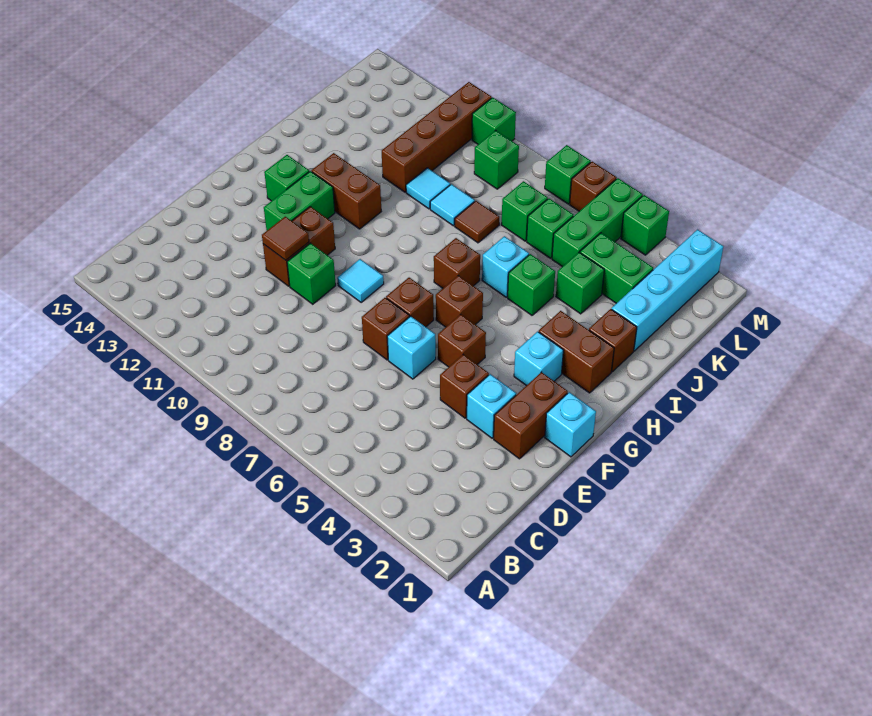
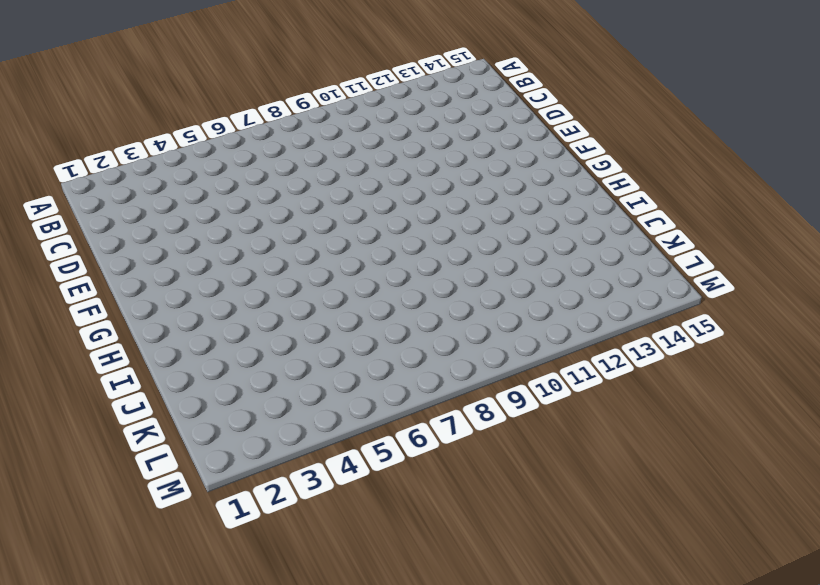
none -> brown brick E2:F2 level 1
none -> cyan brick E3 level 1
none -> brown brick E4 level 1
none -> cyan brick E6 level 1

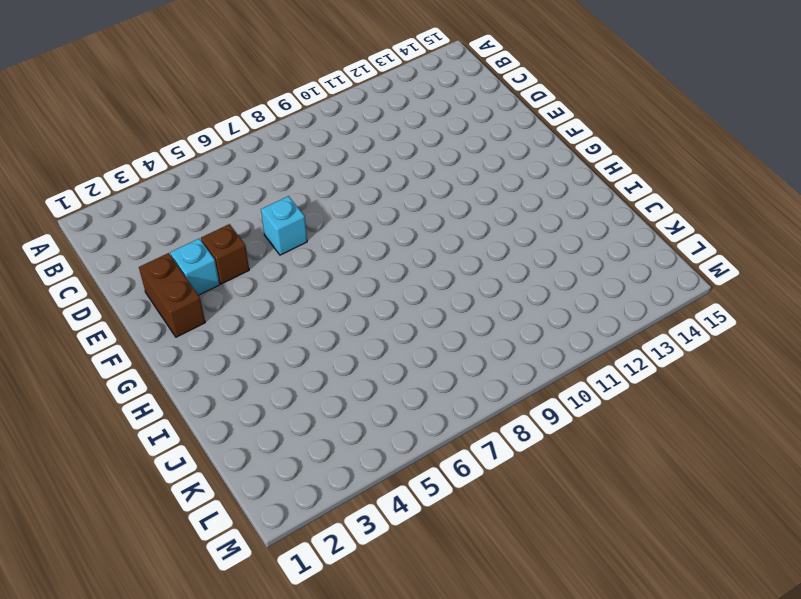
none -> brown brick E7 level 1
none -> green brick E10 level 1
none -> brown brick E11:F11 level 1
none -> cyan brick F1 level 1

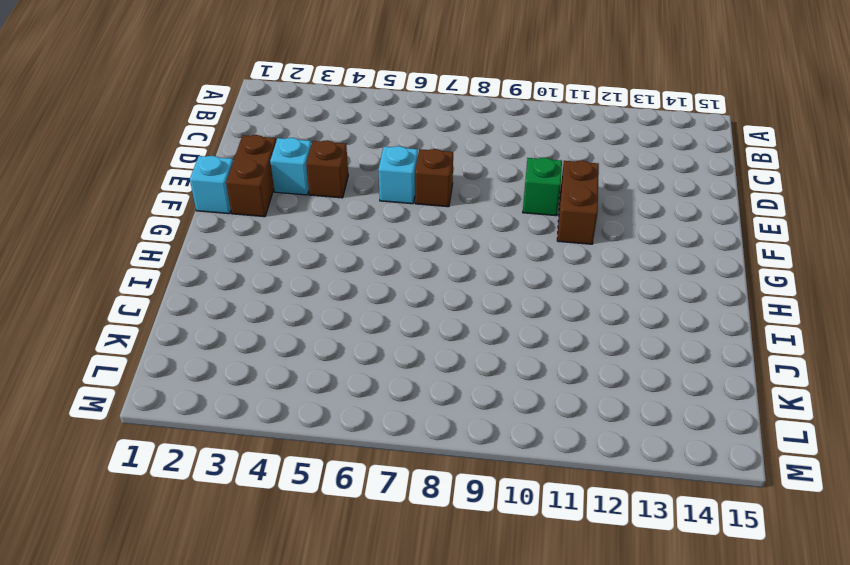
none -> brown brick F5 level 1
none -> brown brick F7 level 1
none -> cyan tile F9 level 1
none -> green brick F12:G12 level 1

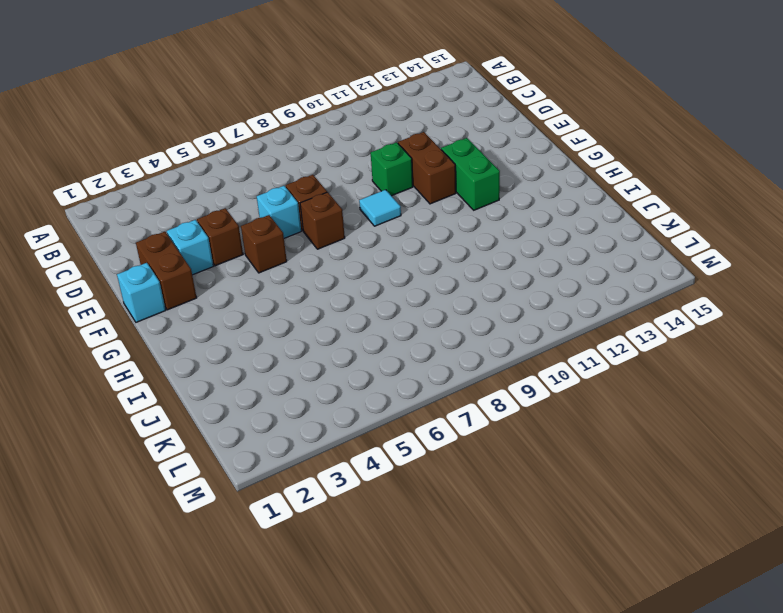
none -> cyan brick G3 level 1
none -> brown brick G6 level 1
none -> green brick G13 level 1
none -> brown brick H2:H3 level 1

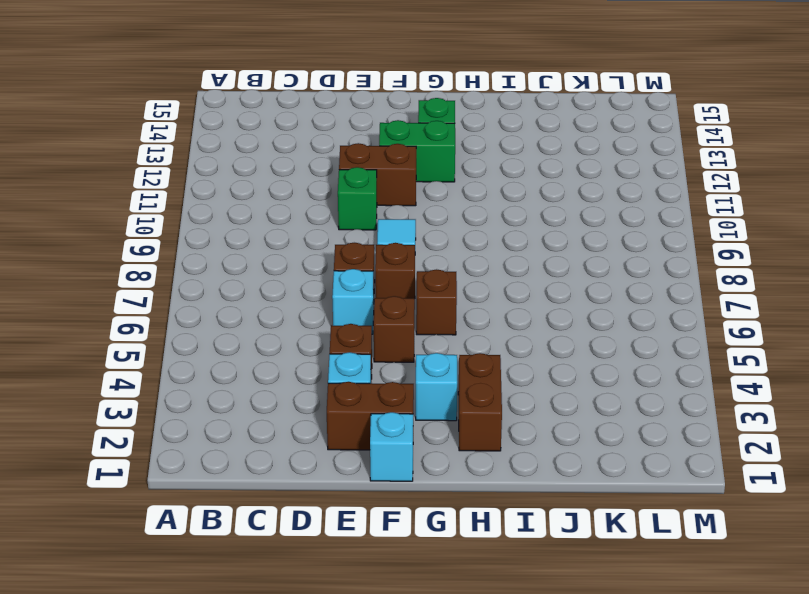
none -> brown brick H7 level 1
none -> brown brick H11:H12 level 1
none -> brown brick I2 level 1
none -> green brick I5 level 1

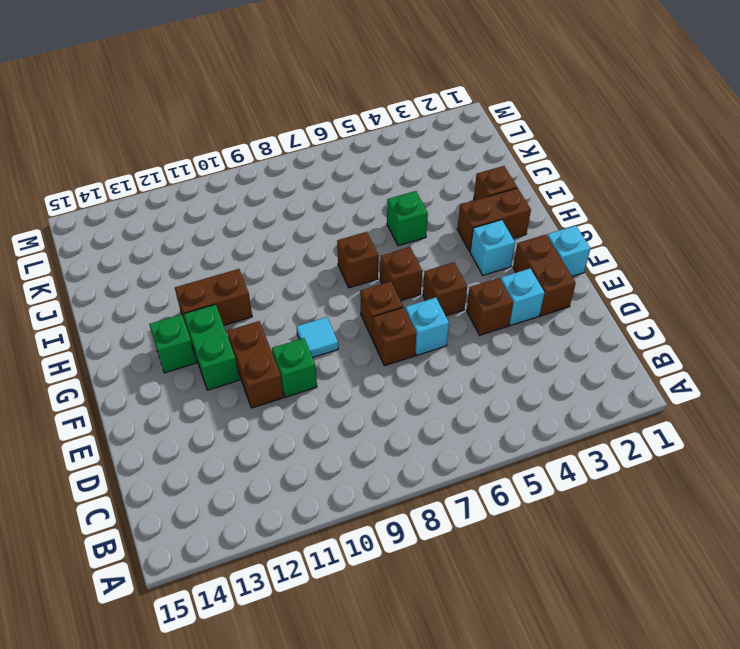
none -> cyan brick I6 level 1
none -> cyan brick J2:M2 level 1
none -> green brick J4 level 1
none -> brown tile J8 level 1

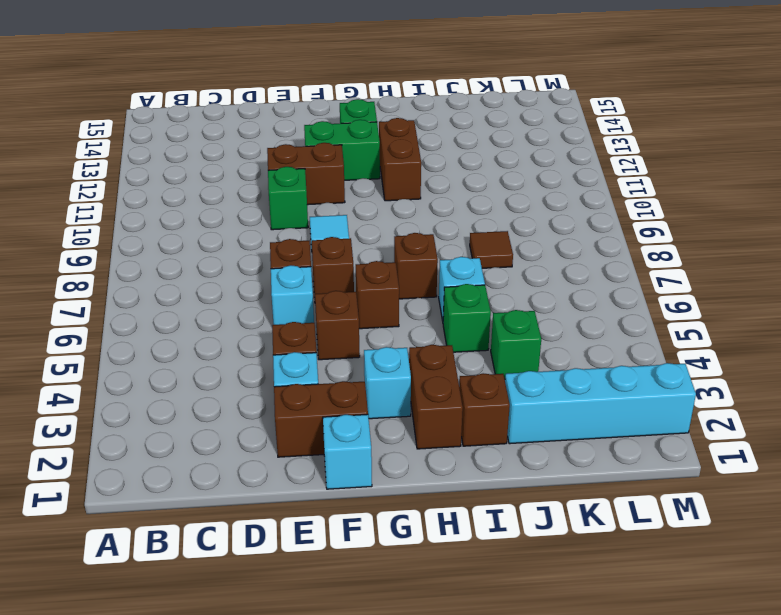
none -> cyan tile J9 level 1
none -> cyan tile J10 level 1
none -> brown brick J11:M11 level 1
none -> green brick K3:K4 level 1

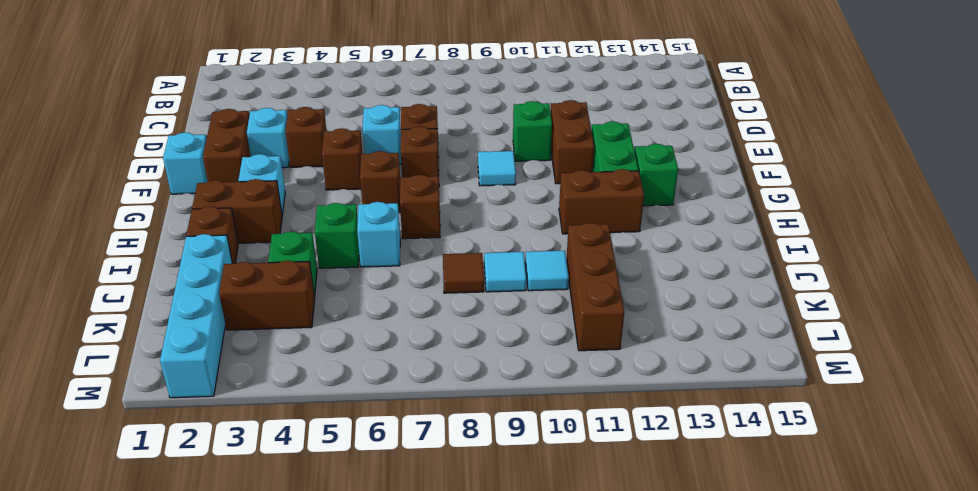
brown brick J11:L11 level 1 -> brown brick J11:M11 level 1
brown brick K3:K4 level 1 -> green brick K3:K4 level 1
none -> green brick K5:M5 level 1
none -> green brick K6 level 1
none -> green brick K7 level 1
none -> green brick L9 level 1

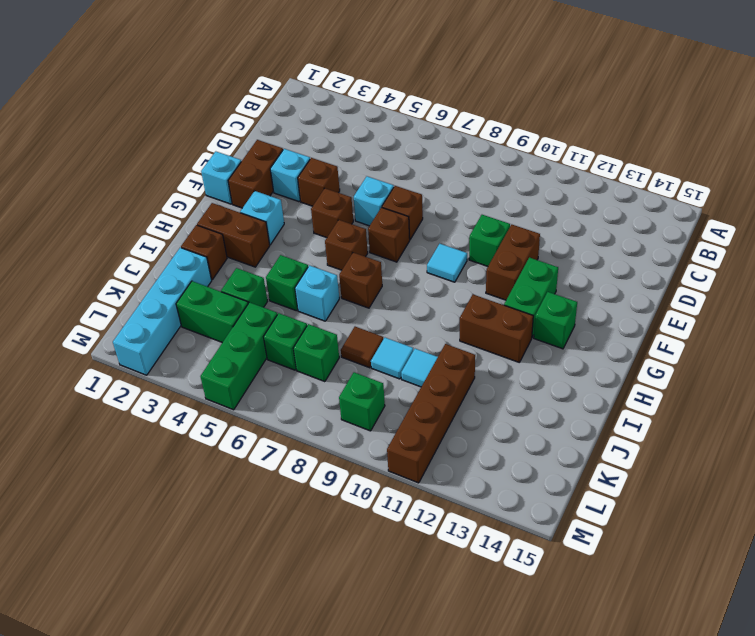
none -> green brick M4 level 1
none -> brown brick M6 level 1
none -> green brick M7 level 1
none -> green brick M10 level 1

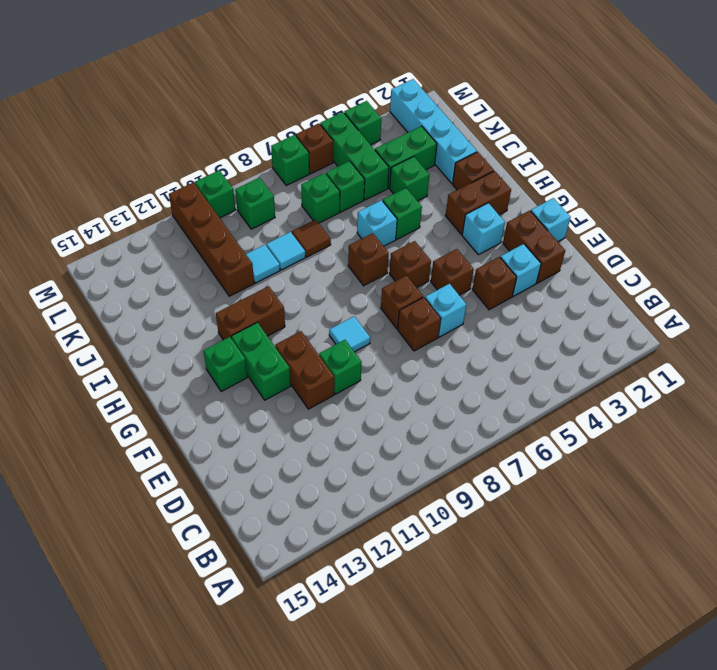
none -> brown tile E11 level 2

